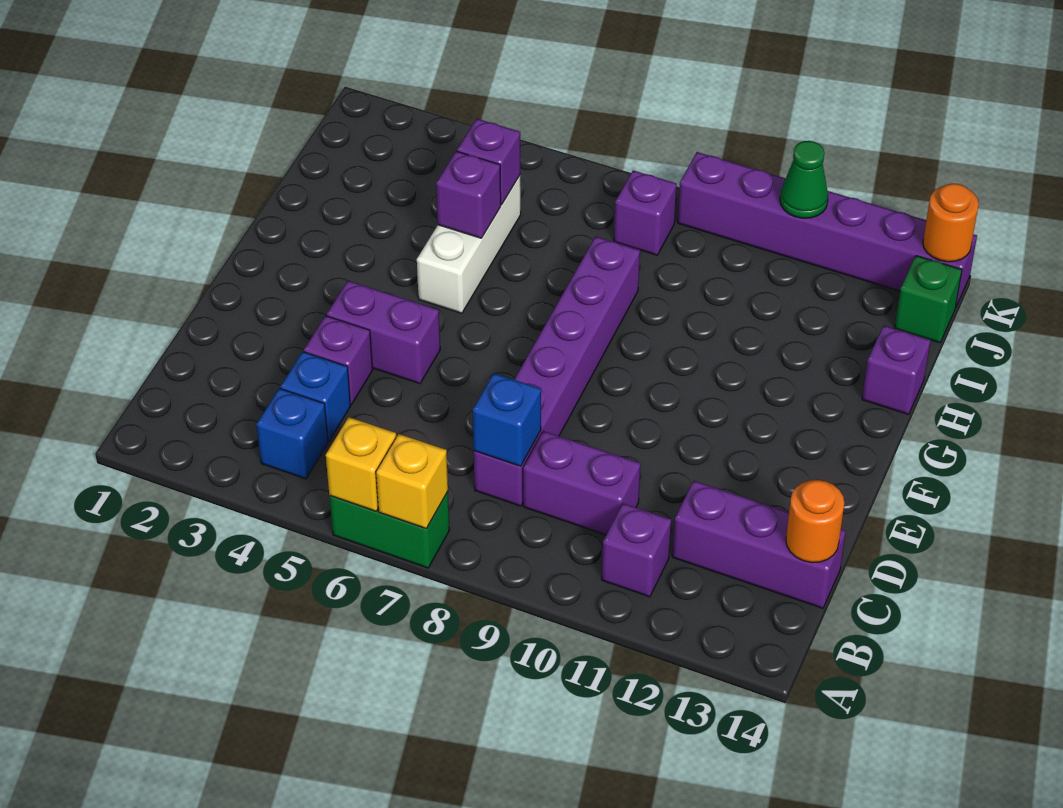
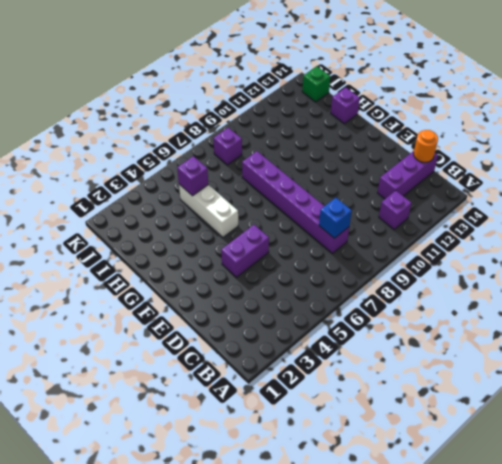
none -> green brick A6:A7 level 1
none -> blue brick B4 level 1
none -> blue brick C4 level 1

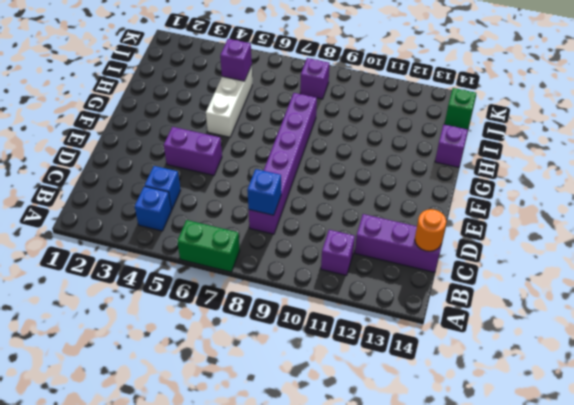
none -> purple brick C9:C10 level 1
none -> purple brick D4 level 1
none -> purple brick K9:K14 level 1

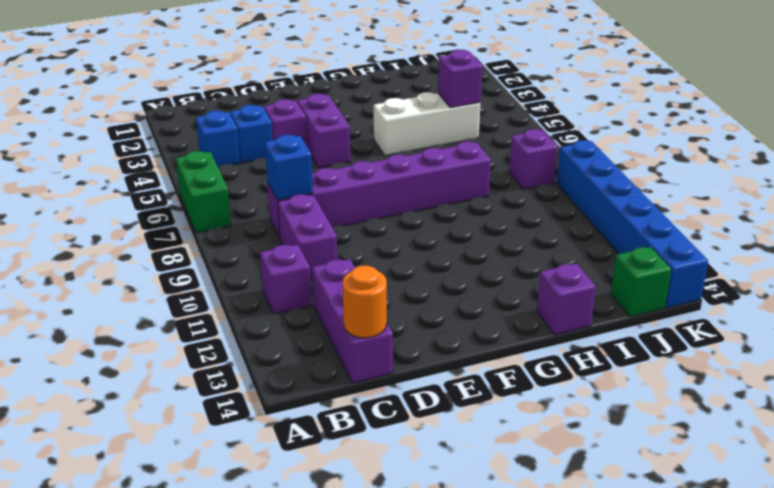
blue brick K9:K14 level 1 -> purple brick K9:K14 level 1
none -> yellow brick A6 level 2
none -> yellow brick A7 level 2
none -> purple brick H5 level 2

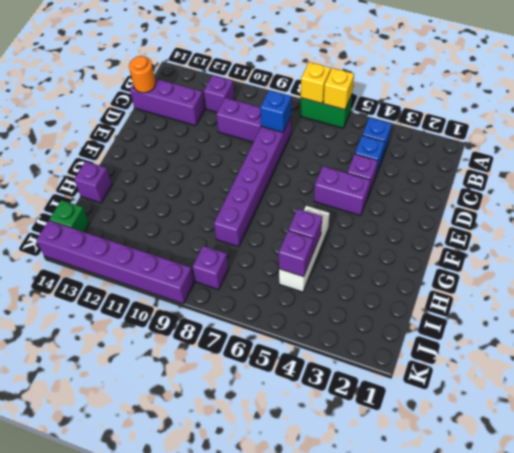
none -> green cone K11 level 2
none -> orange round brick K14 level 2

